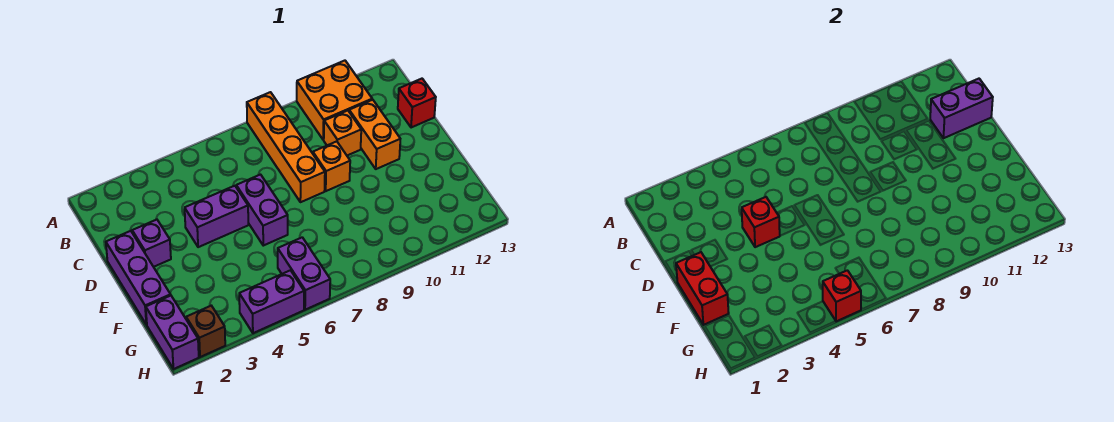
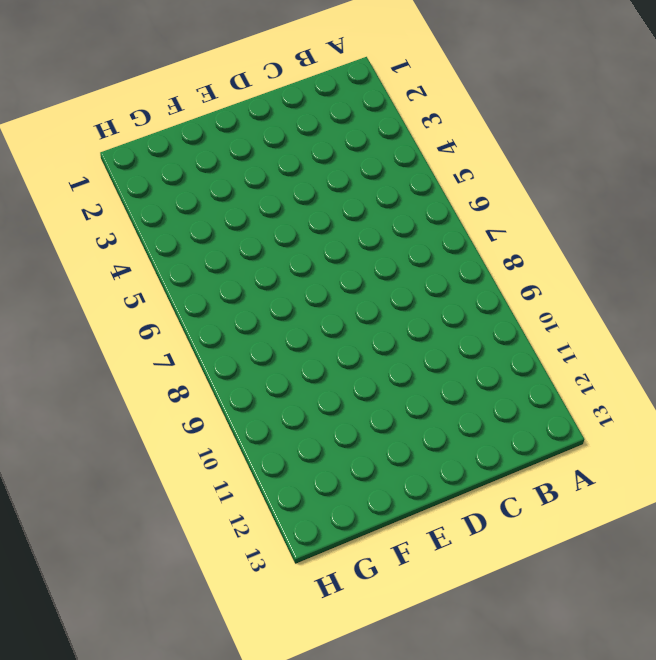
none -> orange brick A8:D8 level 1
none -> orange brick A10:B11 level 1
none -> orange brick C10 level 1

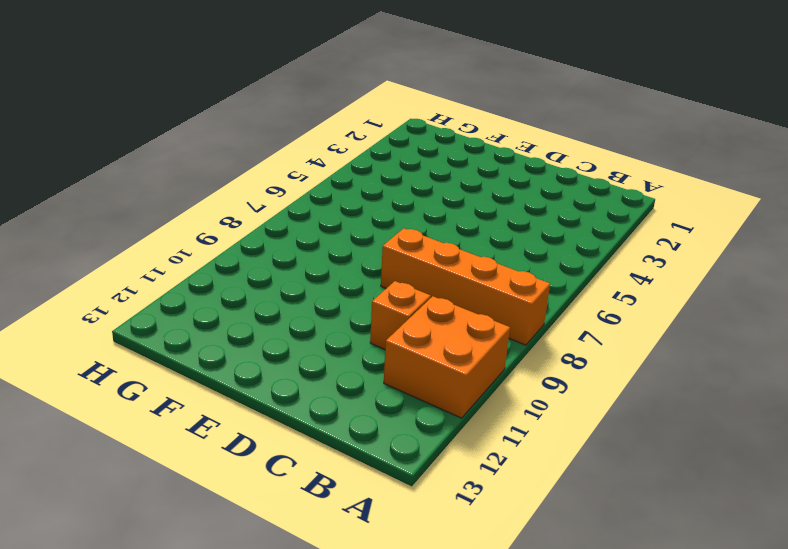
none -> orange brick C11:D11 level 1
none -> red brick C13 level 1
none -> purple brick D1:F1 level 1

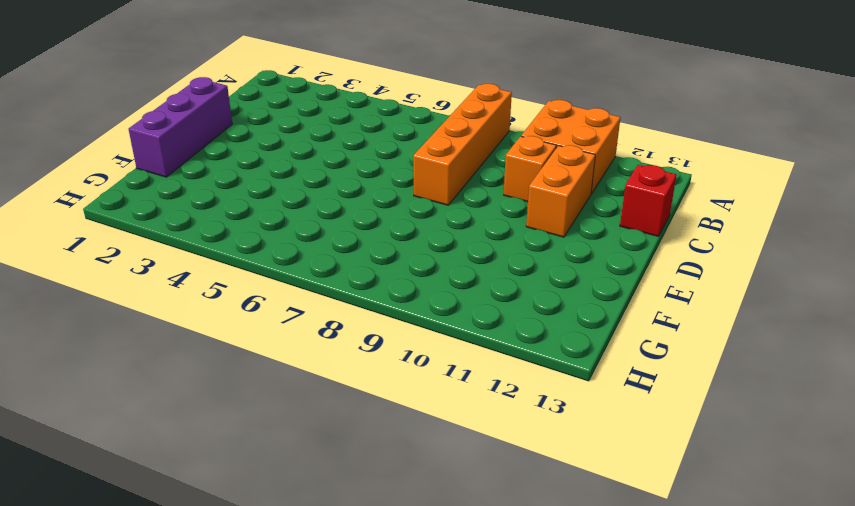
none -> purple brick D2 level 1
none -> purple brick D4:D5 level 1
none -> purple brick D6:E6 level 1

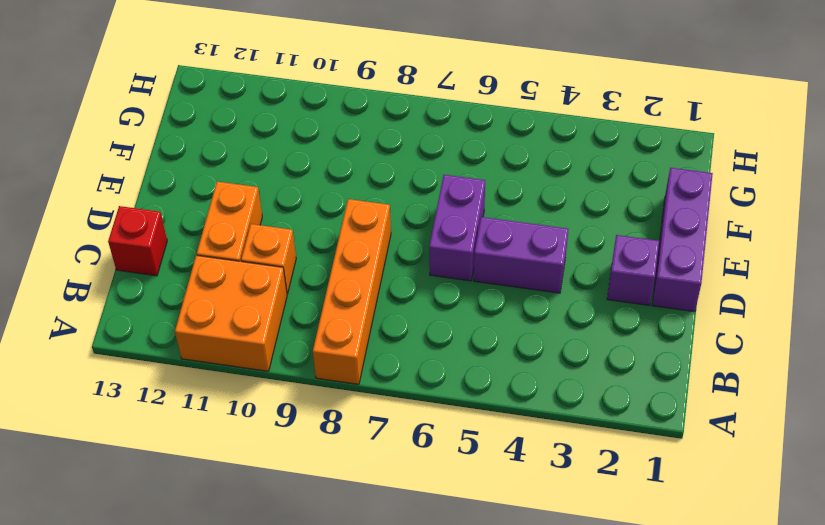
none -> orange brick D9 level 1
none -> purple brick G1:H1 level 1
none -> purple brick G6:H6 level 1

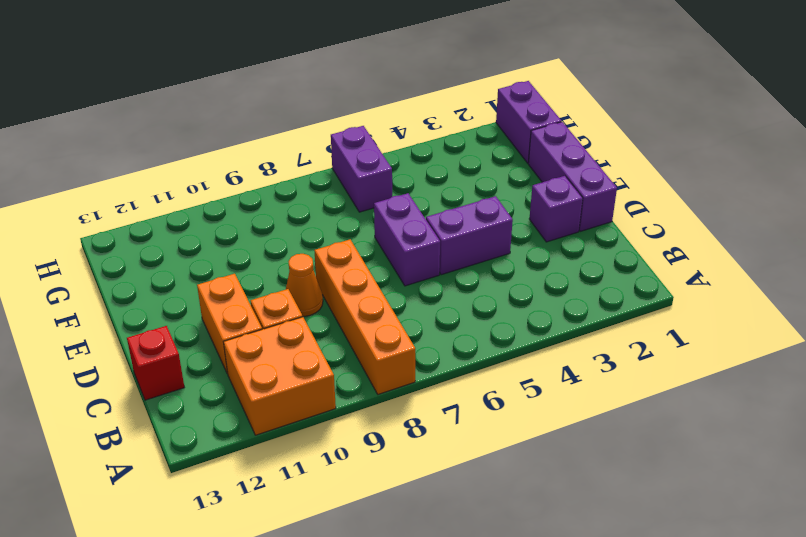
orange cone D9 level 1 -> orange brick D9 level 1
none -> brown brick H2 level 1
none -> purple brick H4:H5 level 1
none -> purple brick C12:C13 level 2

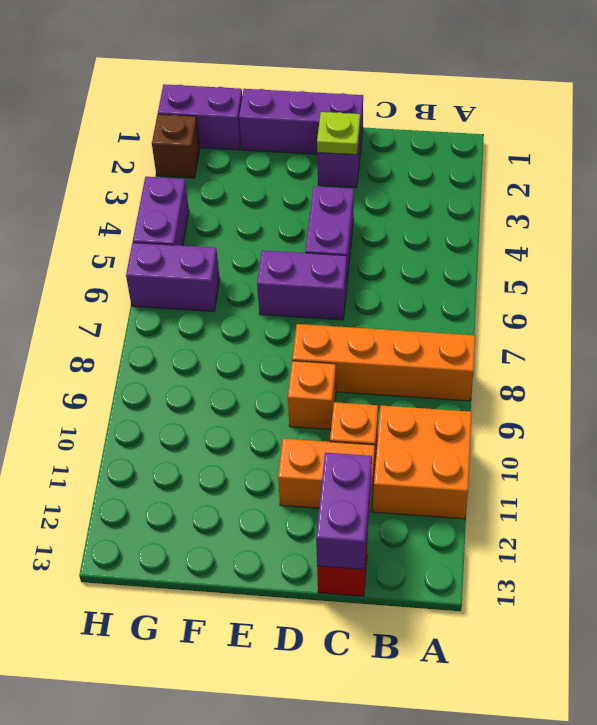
lime plate D2 level 2 -> none
none -> red brick D4 level 2
none -> red brick E1:F1 level 2
none -> red brick H5 level 2

